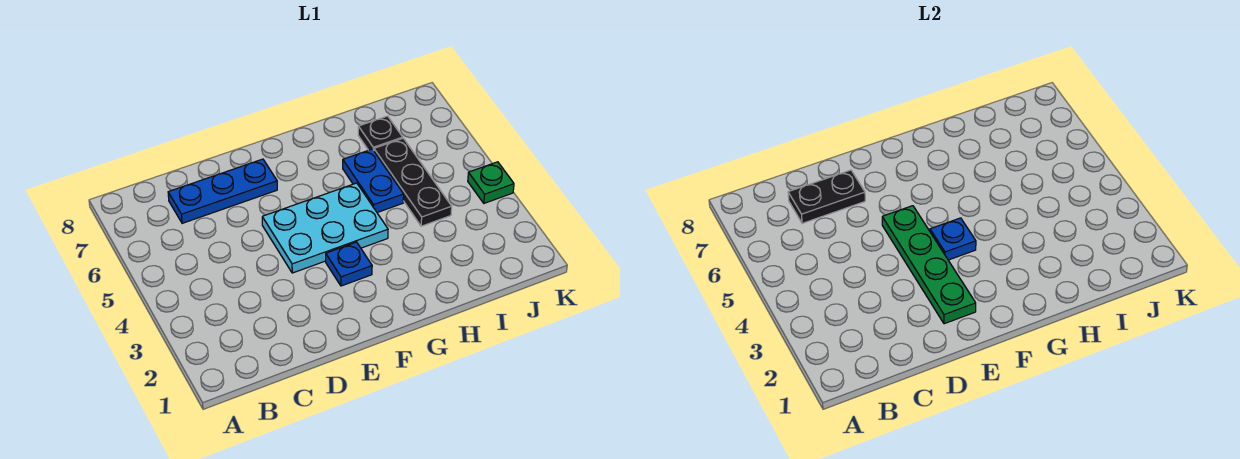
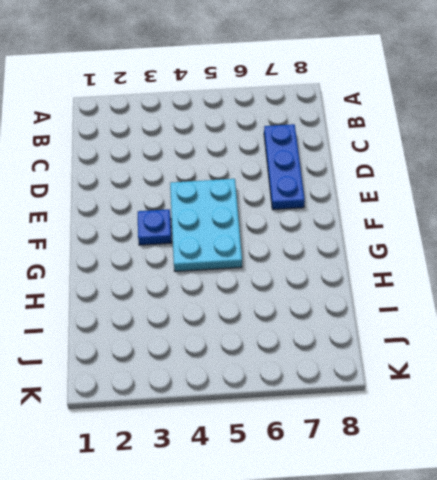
none -> blue plate H5:H6 level 1
none -> black plate I4:I6 level 1

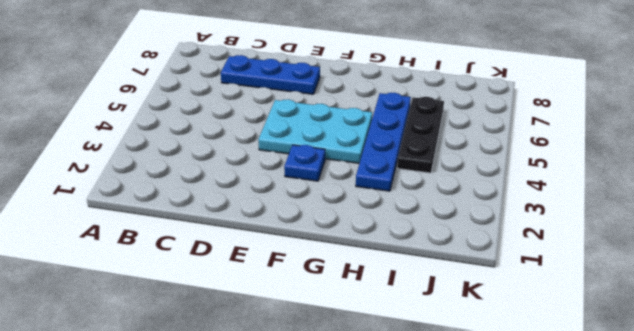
blue plate H3:H6 level 1 -> blue plate H5:H6 level 1
none -> black plate I7 level 1
none -> green plate K4 level 1

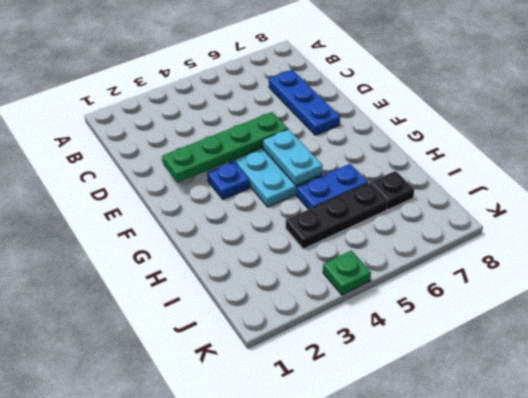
cyan plate F5:G5 level 2 -> none
none -> black plate C7:D7 level 2
none -> blue plate F4 level 2

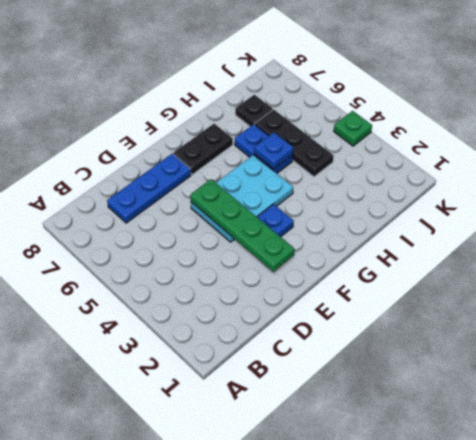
black plate F7:G7 level 1 -> black plate C7:D7 level 2
blue plate H5 level 2 -> blue plate F4 level 2

